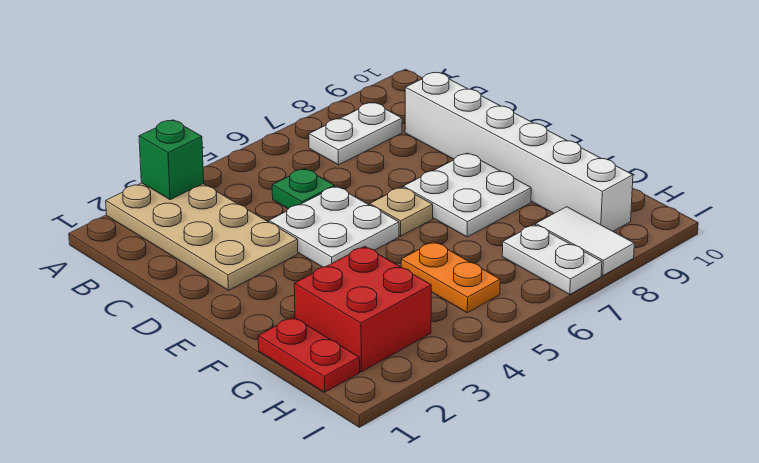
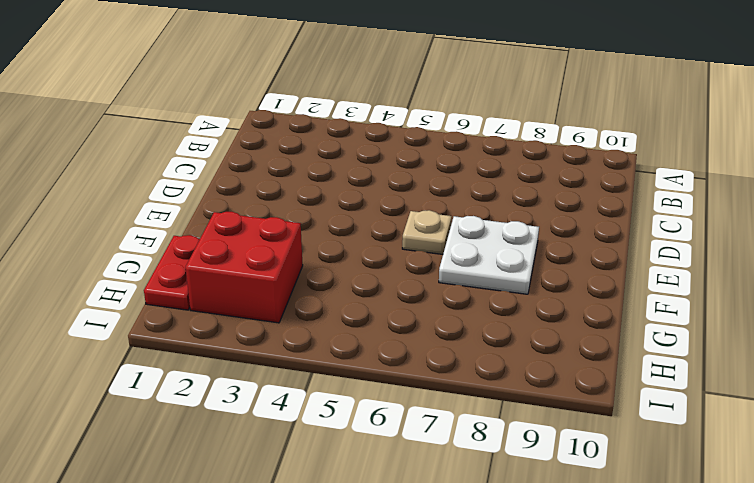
none -> tan plate A2:D3 level 1
none -> white plate B7:B8 level 1
none -> green plate C5 level 1

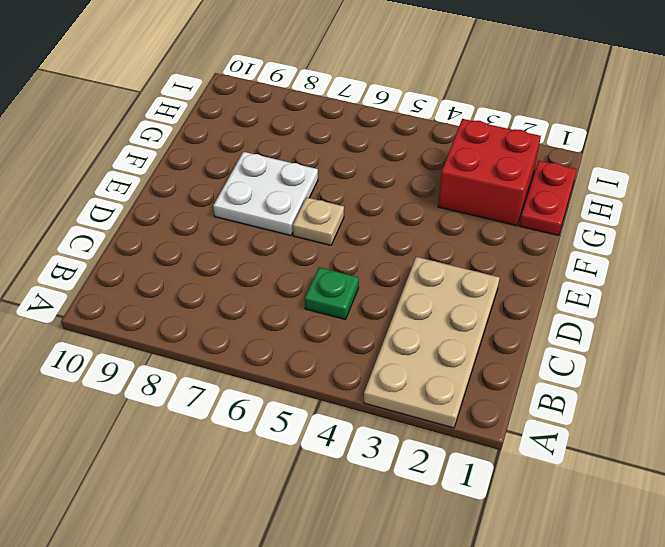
none -> white plate B7:B8 level 1
none -> white brick C9:H9 level 1
none -> white plate D4:E5 level 1

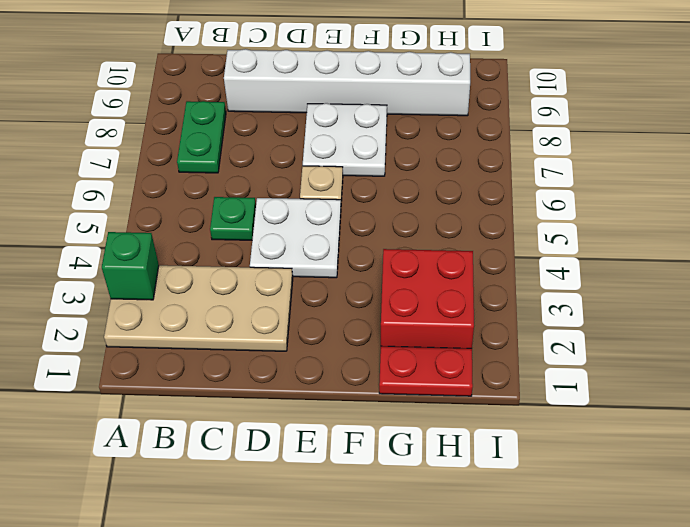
green plate B7:B8 level 1 -> white plate B7:B8 level 1
none -> orange plate G5:H5 level 1
none -> white plate H7:I7 level 1
none -> white tile H8:I8 level 1

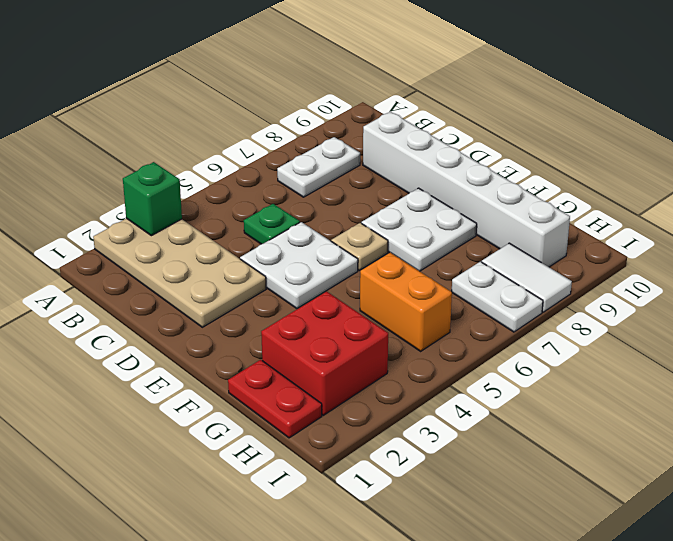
orange brick G5:H5 level 1 -> orange plate G5:H5 level 1

